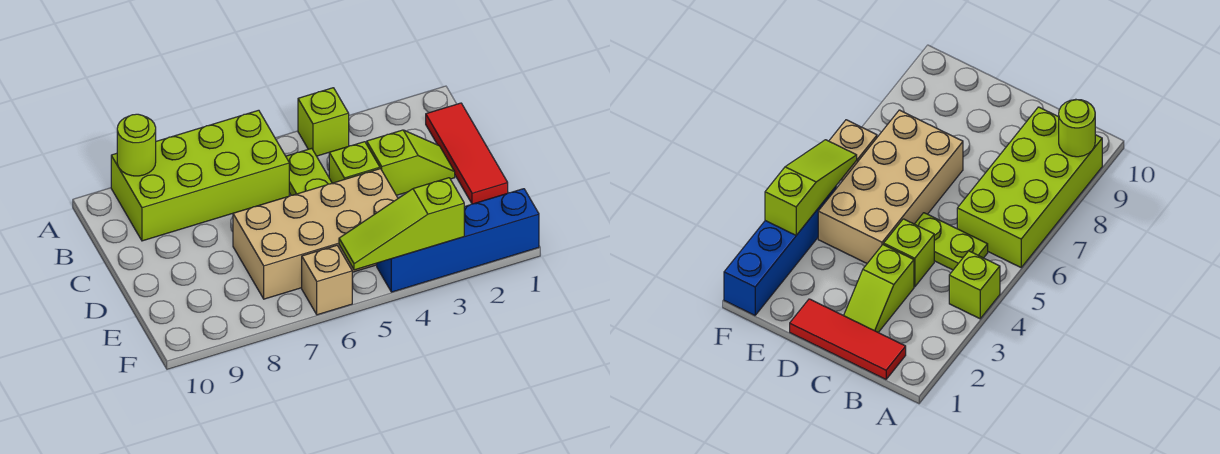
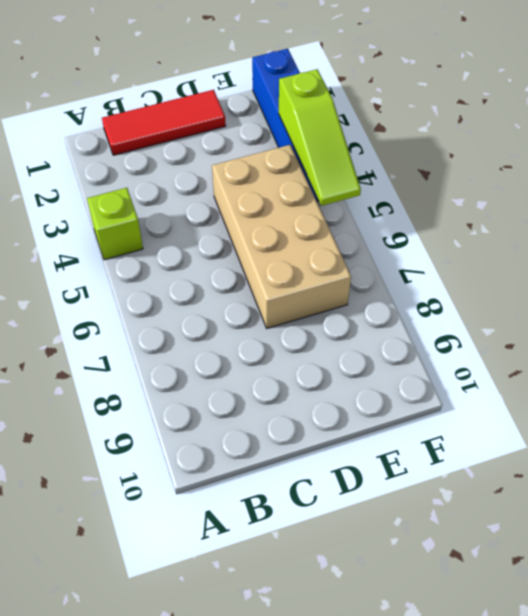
none -> lime brick A6:B9 level 1
none -> lime plate B5:C5 level 1

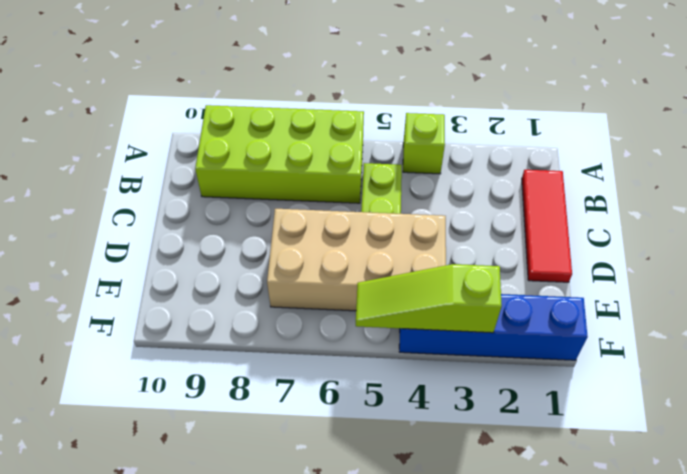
none -> lime slope C2:C3 level 1 top 3
none -> lime brick C4 level 1

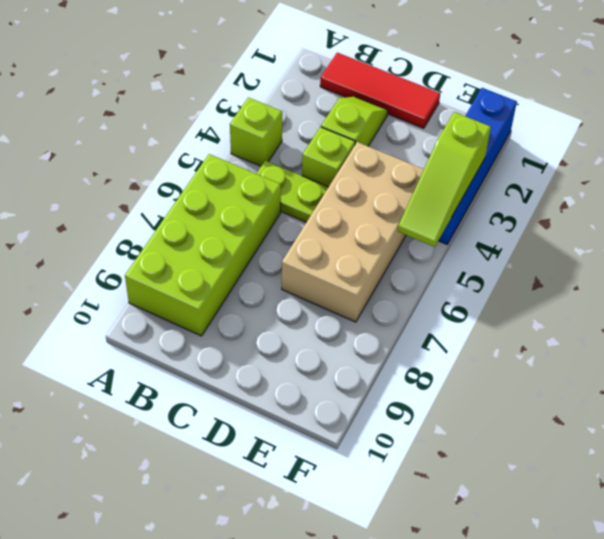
none -> tan brick F6 level 1
none -> lime round brick A9 level 2

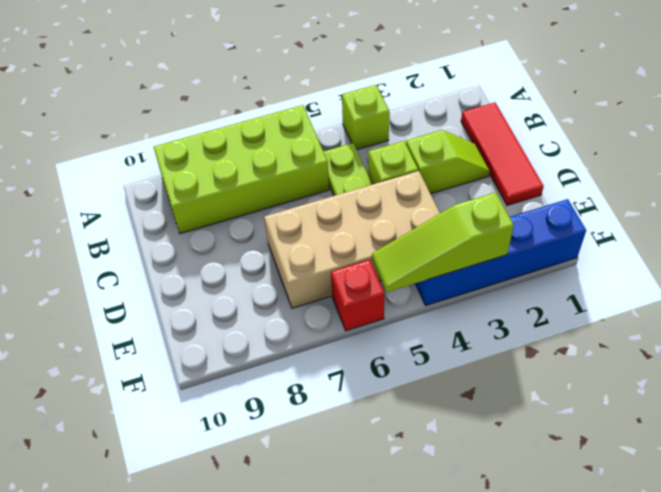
red brick F6 level 1 -> tan brick F6 level 1
none -> lime round brick A9 level 2

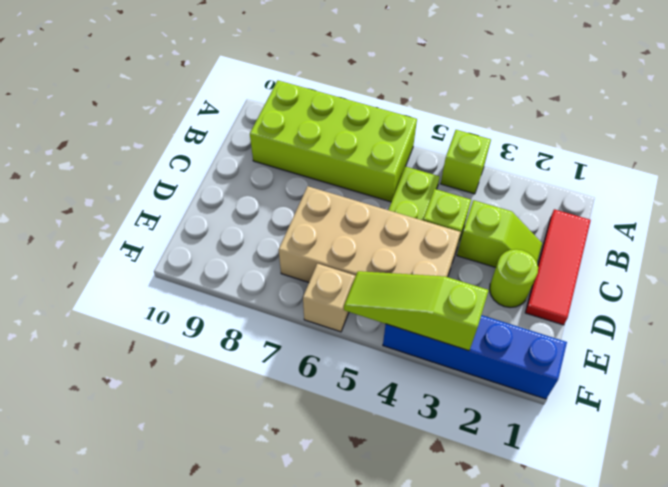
lime round brick D2 level 1 -> lime round brick A9 level 2

